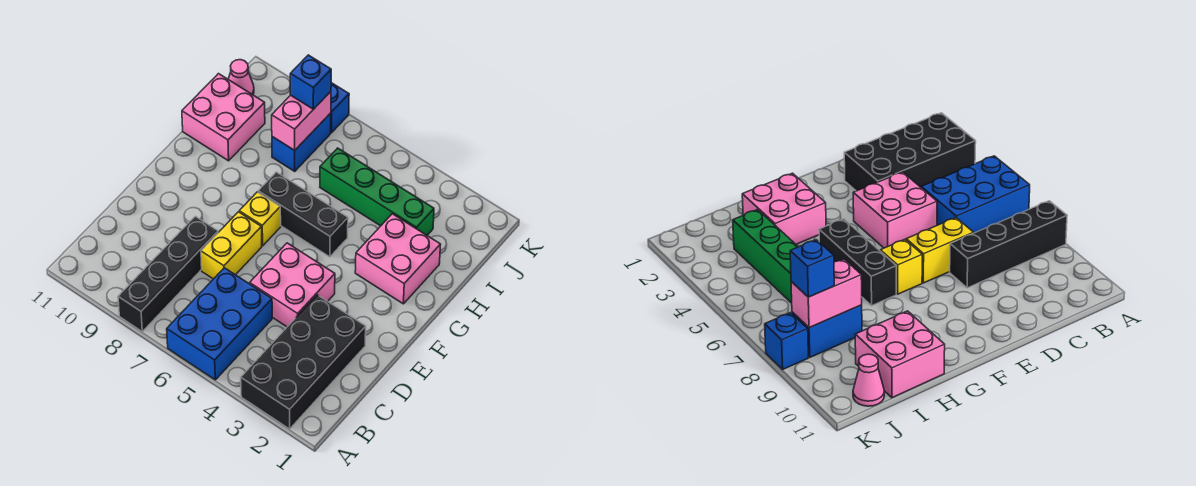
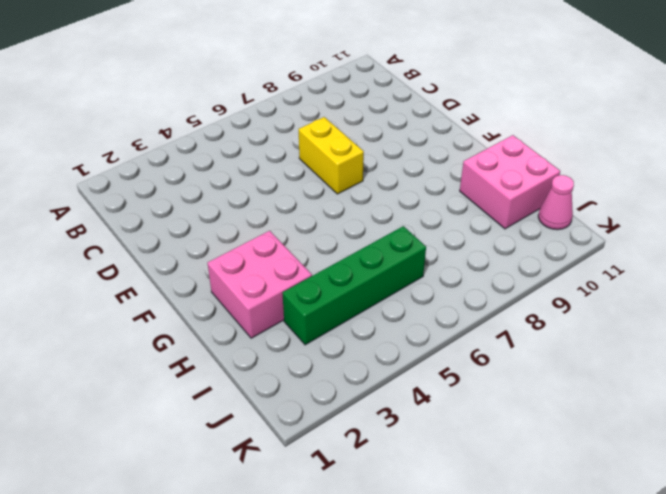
none -> black brick A2:D3 level 1
none -> blue brick A5:C6 level 1
none -> black brick A8:D8 level 1

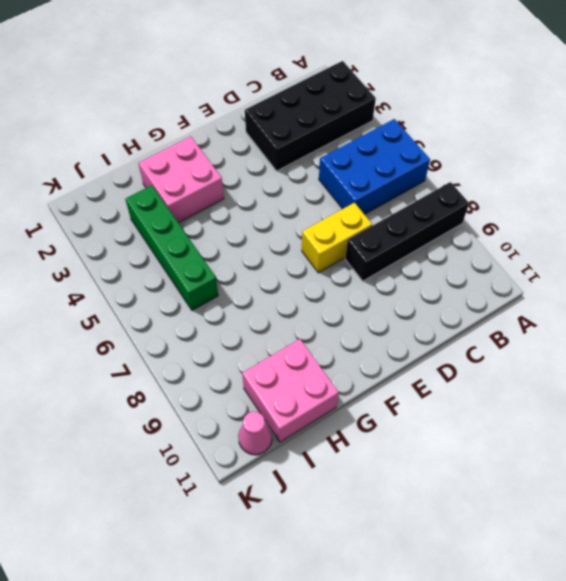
none -> pink brick D4:E5 level 1
none -> yellow brick F7 level 1
none -> black brick G5:G7 level 1

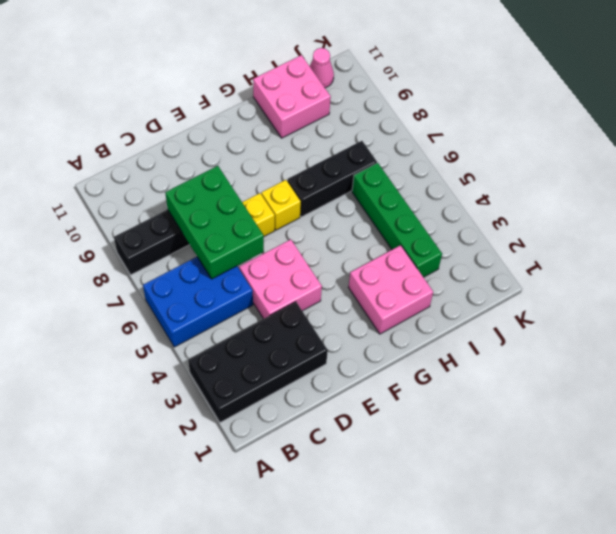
green brick C6:D8 level 2 -> none
black brick G7:I7 level 1 -> black brick G5:G7 level 1
none -> blue brick I8:J8 level 1
none -> blue brick K8 level 1
none -> pink brick I8:J8 level 2

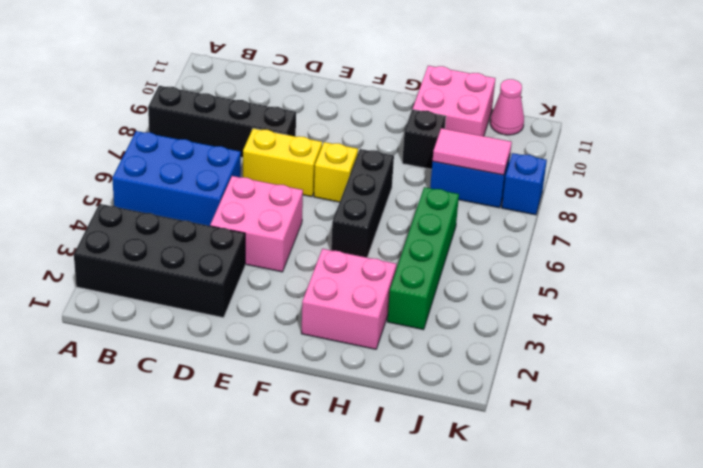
black brick H9 level 1 -> none
pink tile I8:J8 level 2 -> pink brick I8:J8 level 2
none -> blue brick J8 level 3

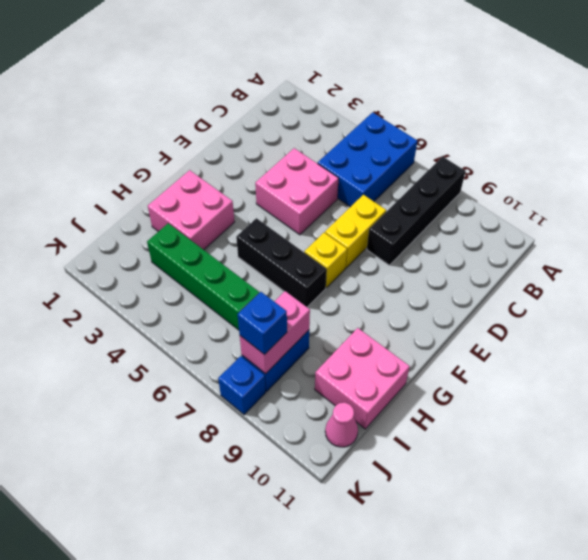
none -> black brick A2:D3 level 1

